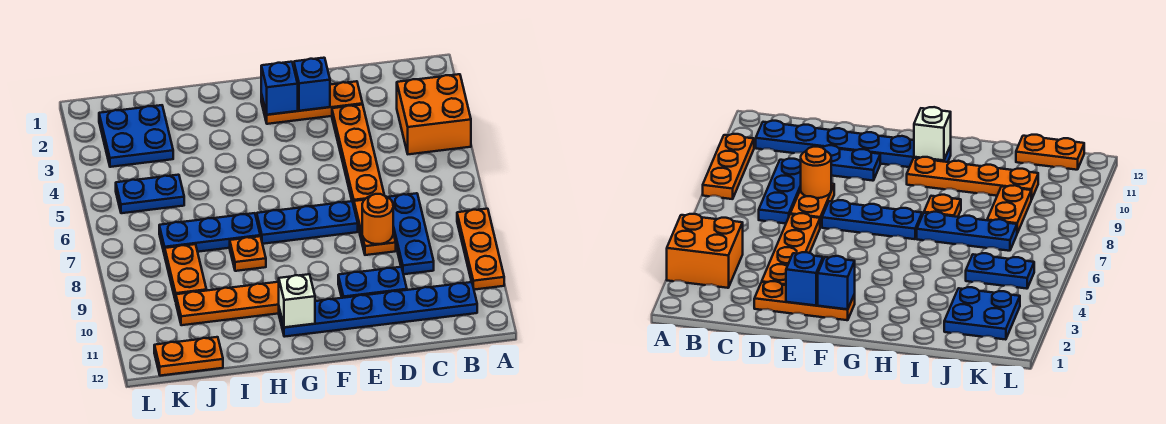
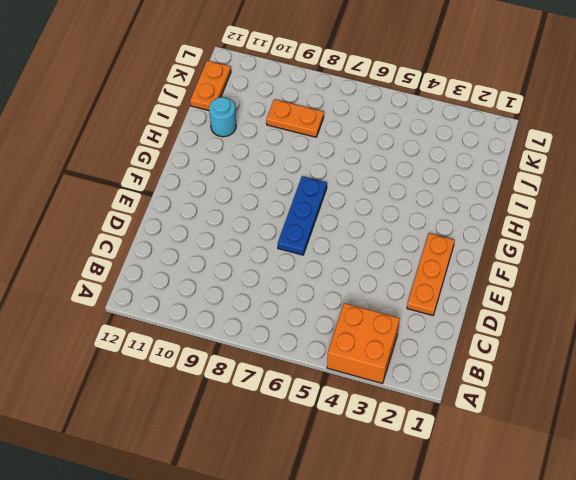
cyan round brick I11 level 1 -> none
none -> orange plate A8:A10 level 1
none -> blue plate B11:G11 level 1
none -> blue plate C7:C9 level 1

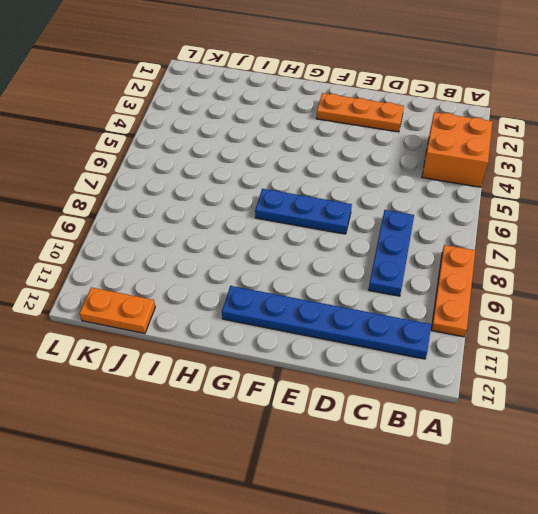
none -> orange plate D3:D6 level 1
none -> orange plate D7:D8 level 1
none -> blue plate D10:E10 level 1

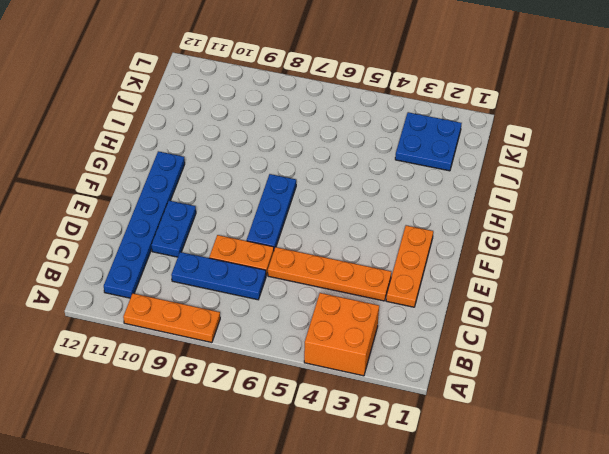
none -> orange plate G10:J10 level 1
none -> blue plate H7:J7 level 1
none -> orange plate H8 level 1

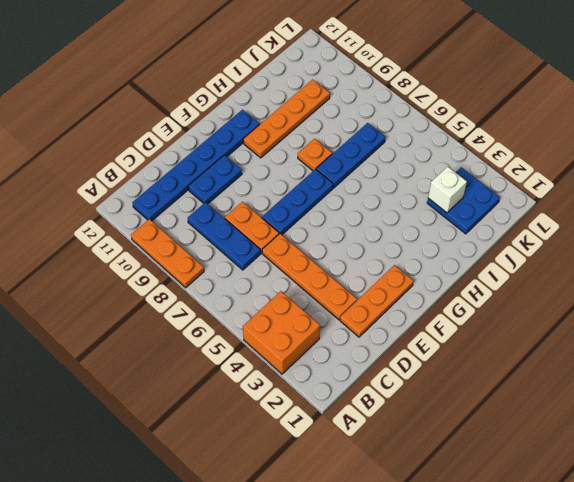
white brick J3 level 2 -> white brick G11 level 2
none -> blue plate J5:K5 level 1
none -> orange plate J8:J9 level 1
none -> orange plate J12:K12 level 1

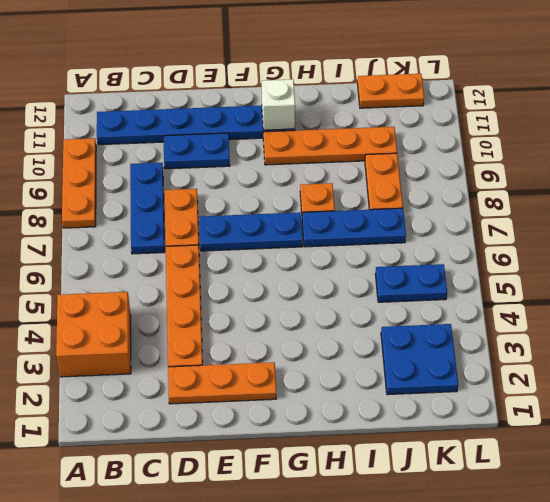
none -> orange round brick D8 level 2
none -> blue brick E2 level 2
none -> blue brick F2 level 2

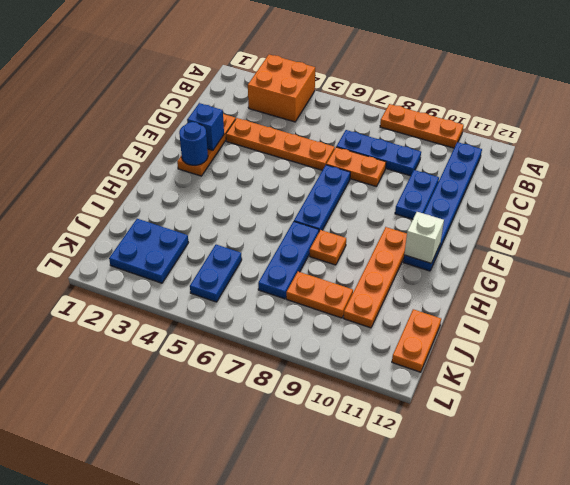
blue round brick F2 level 2 -> blue brick F2 level 2
none -> orange round brick D8 level 2

